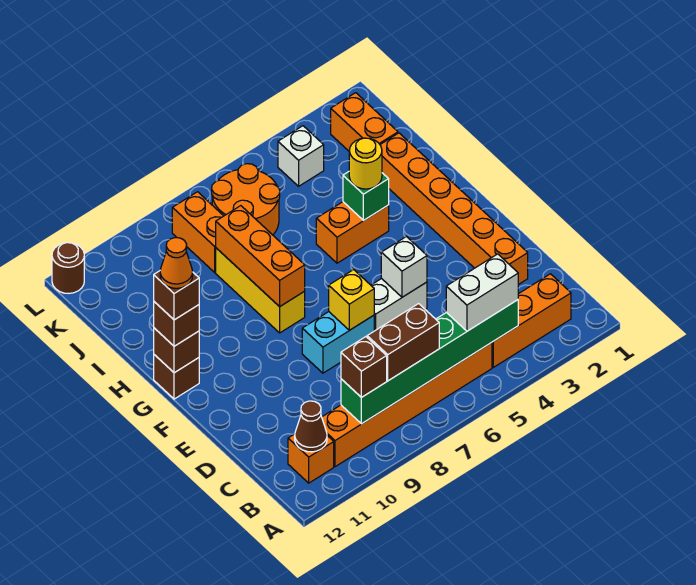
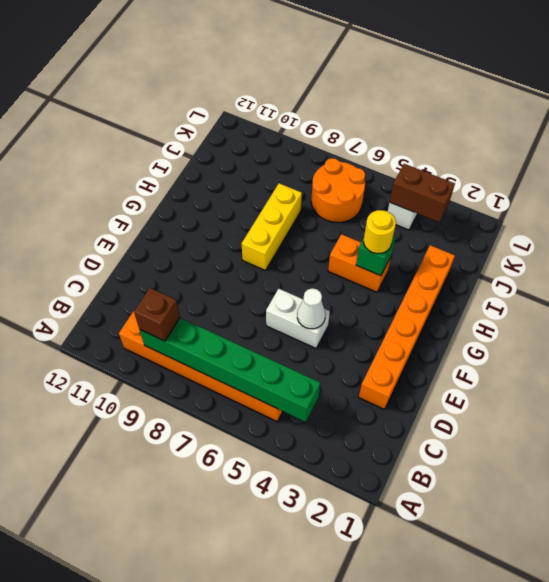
white cone E5 level 2 -> white brick E5 level 2
brown brick K3:K4 level 2 -> brown brick B7:B8 level 3
none -> orange brick B2:B4 level 1
none -> orange brick B11 level 1
none -> cyan brick E7:E8 level 1

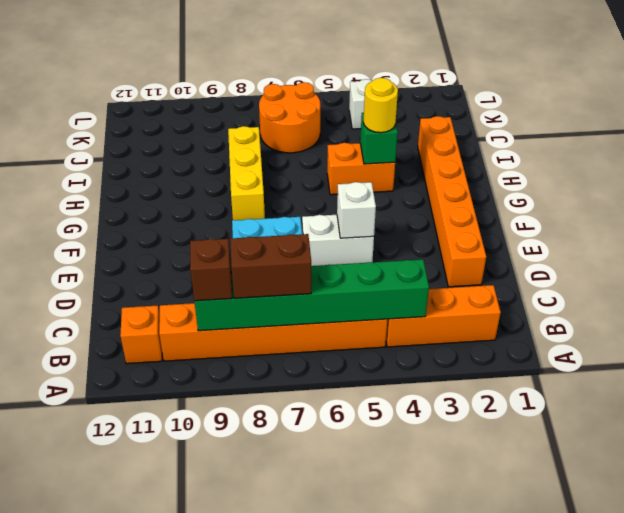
none -> brown brick G12 level 1
none -> orange brick J2:K2 level 1
none -> orange brick J8:K8 level 1

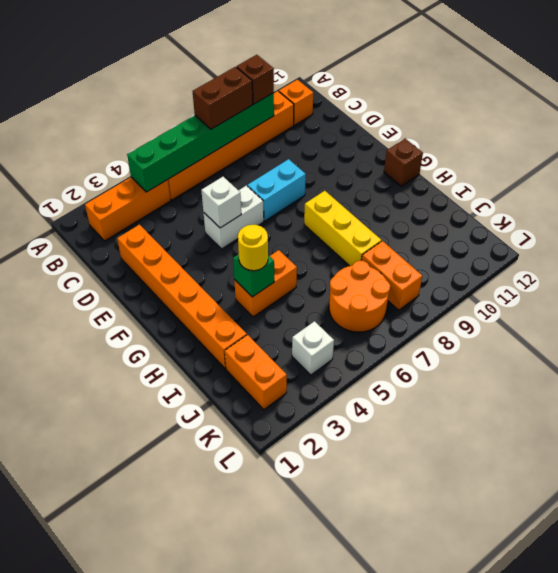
none -> brown round brick L12 level 1
none -> brown cone B11 level 2
none -> yellow brick E7 level 2

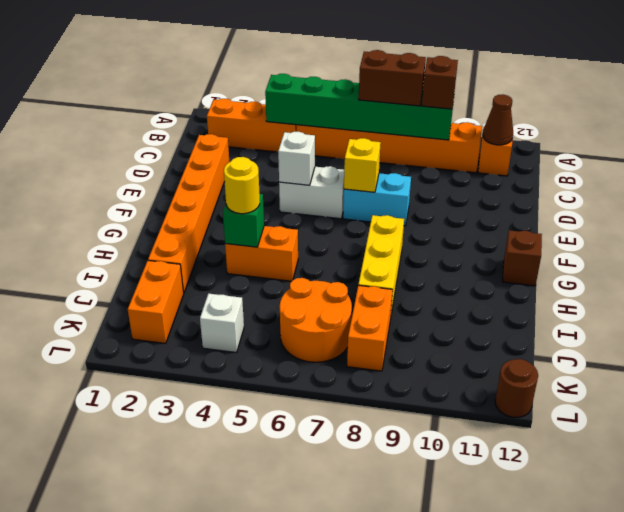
none -> orange brick G8:I8 level 2
none -> brown brick G12 level 2
none -> white brick B4:B5 level 3

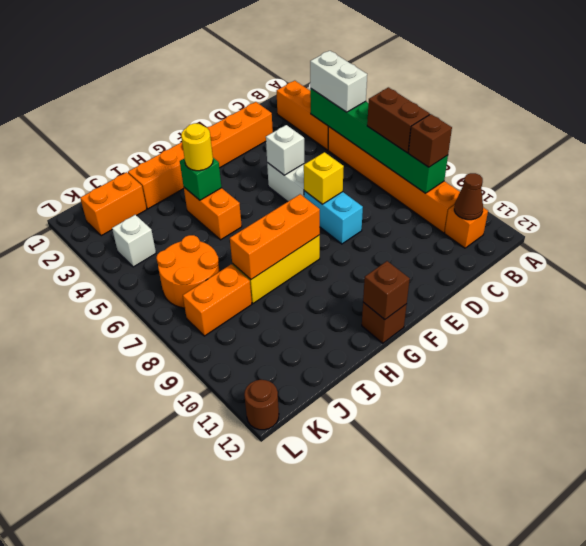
none -> brown brick G12 level 3
none -> brown brick G12 level 4
none -> orange cone G12 level 5

